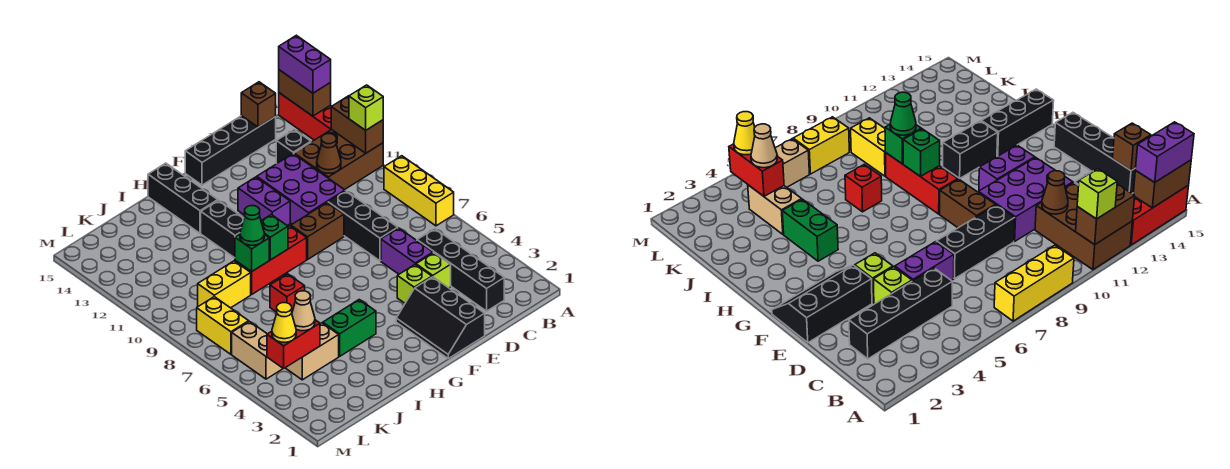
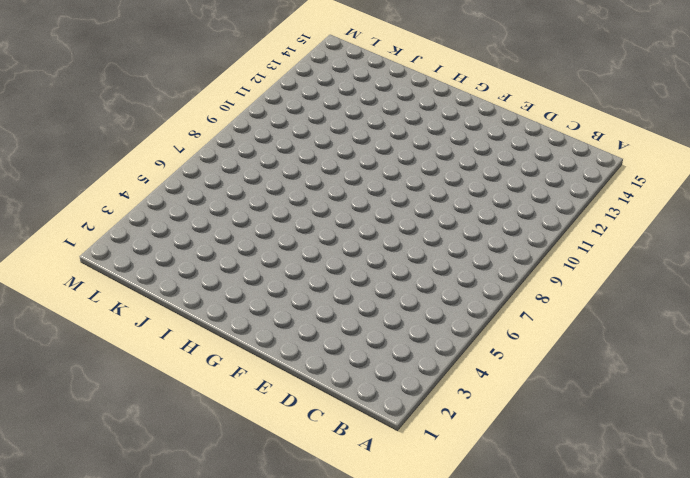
none -> yellow brick A7:A9 level 1
none -> brown brick A11:C12 level 1
none -> red brick A13:A15 level 1
none -> black brick C2:C5 level 1

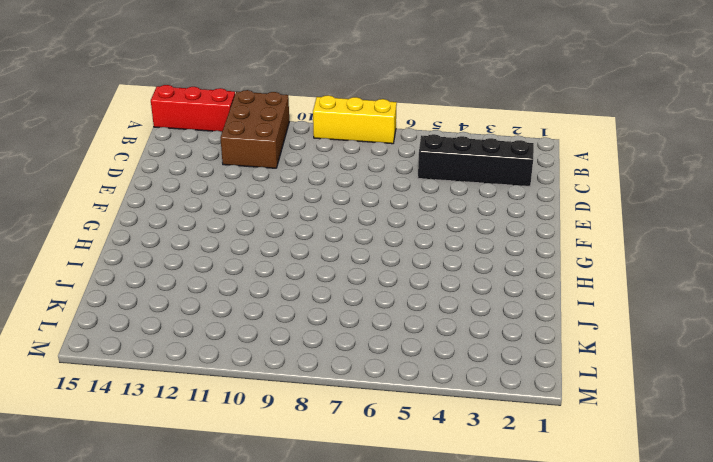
none -> black brick C13 level 1
none -> black brick C15:F15 level 1
none -> lime brick D4 level 1
none -> purple brick D5:D6 level 1

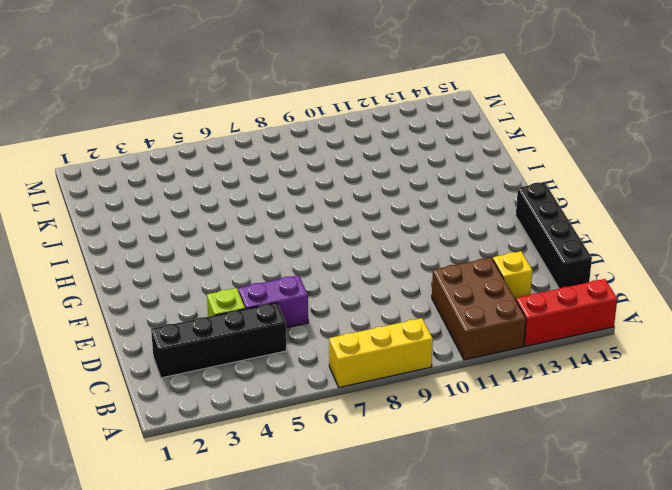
yellow brick C13 level 1 -> black brick C13 level 1
none -> black brick D7:D9 level 1
none -> purple brick D10:E12 level 1
none -> black slope E1:F3 level 1 top E
none -> lime brick E4 level 1

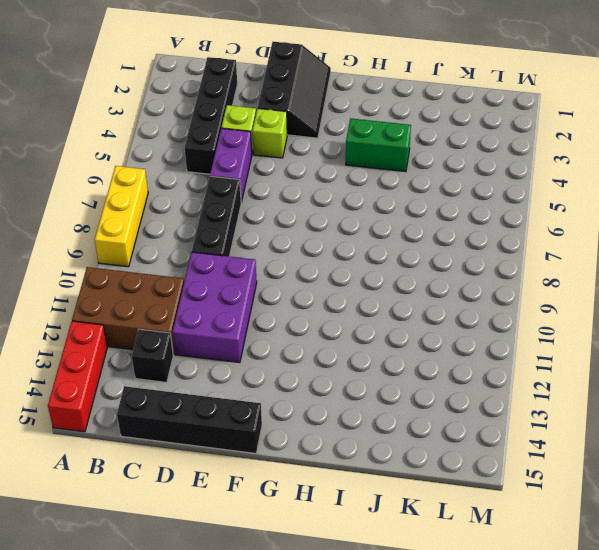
none -> brown brick E9:F9 level 1
none -> purple brick F11:F12 level 1
none -> red brick G9:I9 level 1
none -> black brick H11:H12 level 1

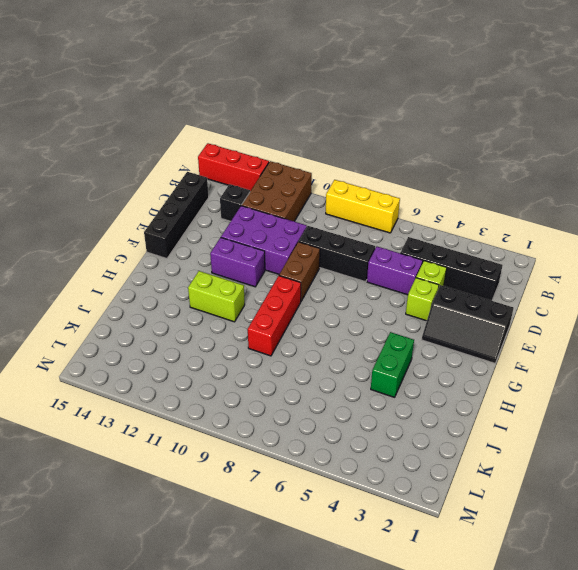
lime brick H11:H12 level 1 -> black brick H11:H12 level 1
none -> black brick H13:H15 level 1
none -> red brick I7 level 1
none -> tan brick J4:K4 level 1
none -> yellow brick J9:K9 level 1

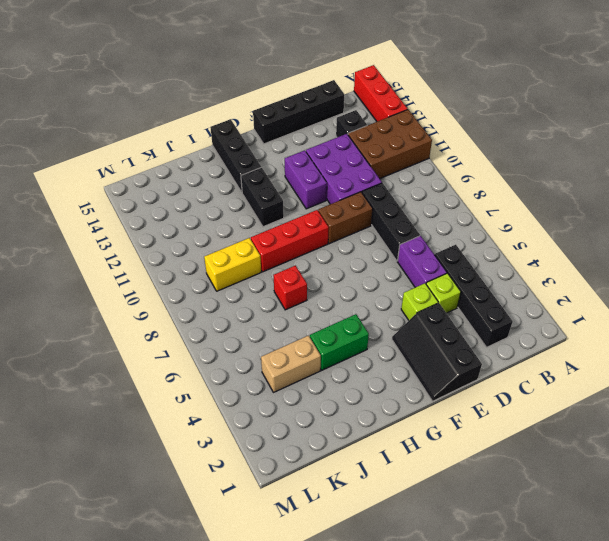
none -> yellow brick A7:A9 level 1
none -> tan brick L5:L6 level 1
none -> yellow brick L7:L8 level 1
none -> brown brick A11:A12 level 2

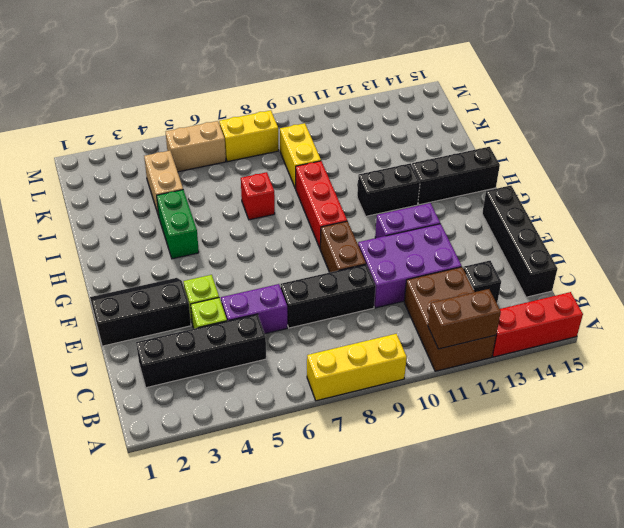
none -> brown brick A14:A15 level 2
none -> brown cone C11 level 2
none -> brown brick C15 level 2
none -> green brick H9 level 2

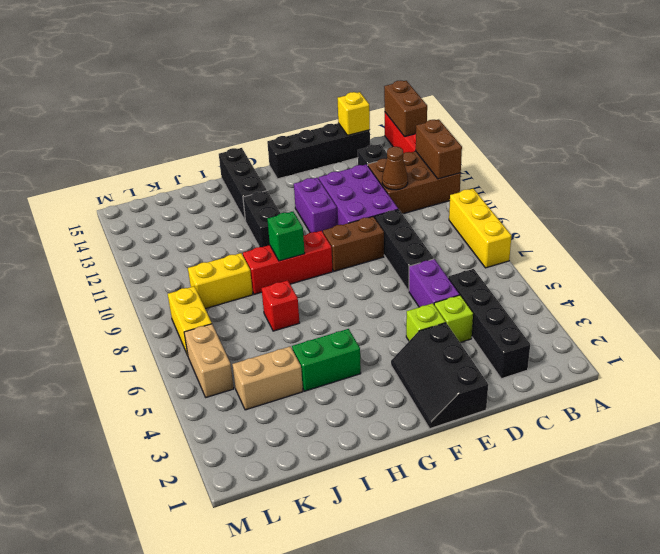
yellow brick C15 level 2 -> brown brick C15 level 2
none -> green brick I9 level 2
none -> red brick K4:L4 level 2
none -> lime brick A11 level 3
none -> purple brick A14:A15 level 3

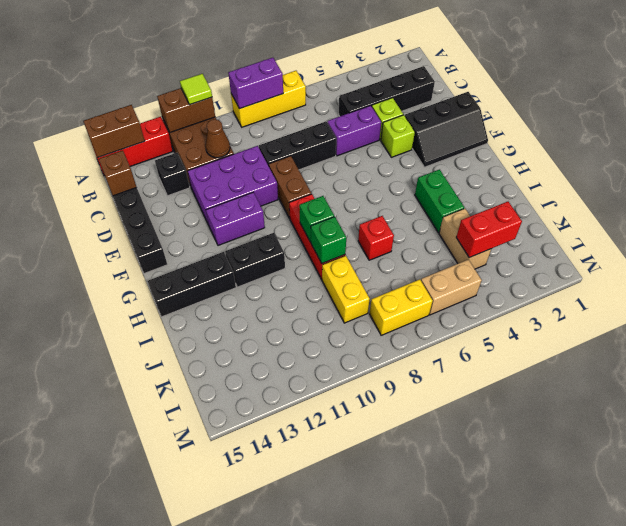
purple brick A8:A9 level 2 -> purple brick A14:A15 level 3
lime tile A11 level 3 -> lime brick A11 level 3
red brick K3:K4 level 2 -> red brick K4:L4 level 2
none -> green cone I9 level 3
none -> tan cone K4 level 3
none -> yellow cone L4 level 3

